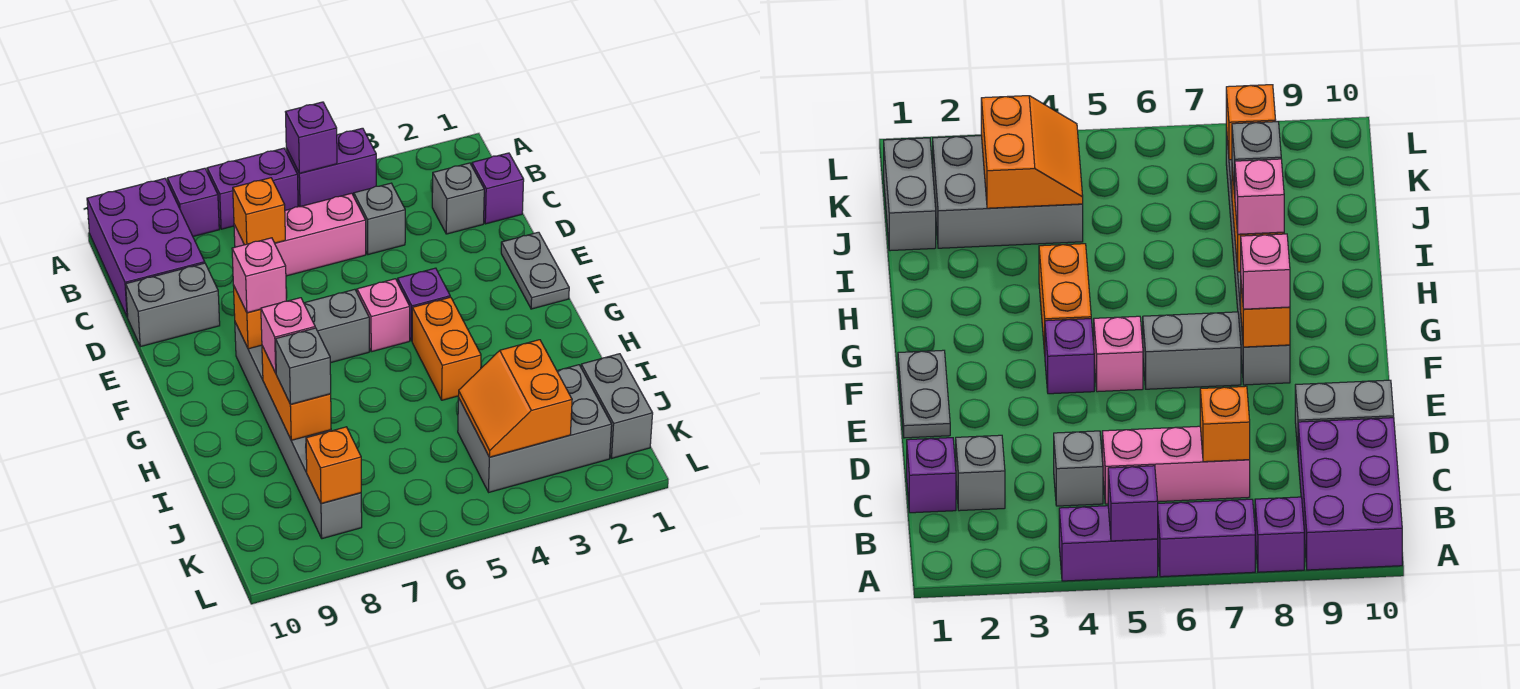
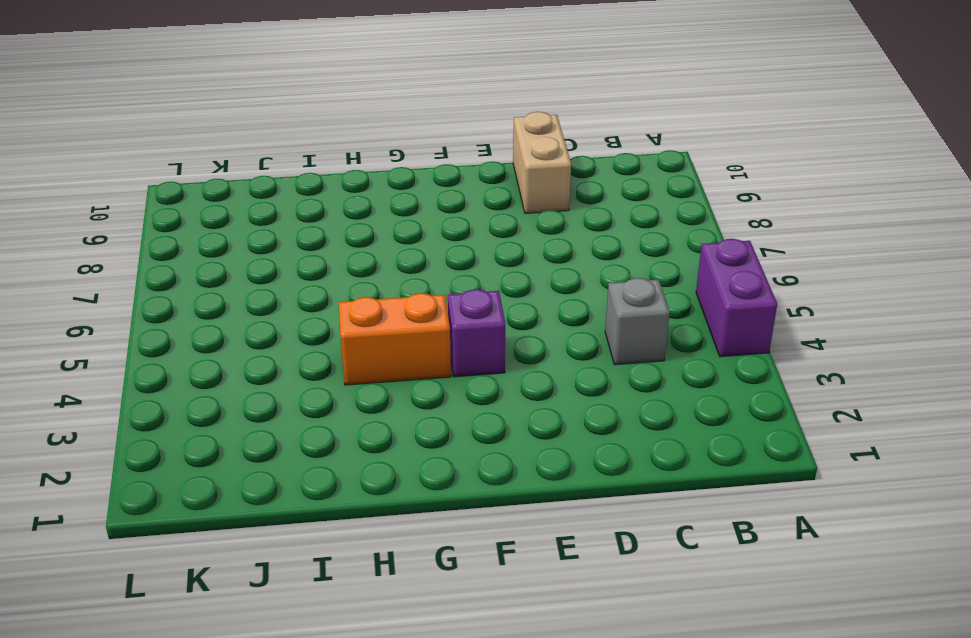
tan brick D9:D10 level 1 -> grey brick D9:D10 level 1
none -> purple brick A6:A7 level 1
none -> purple brick A8 level 1
none -> purple brick A9:C10 level 1

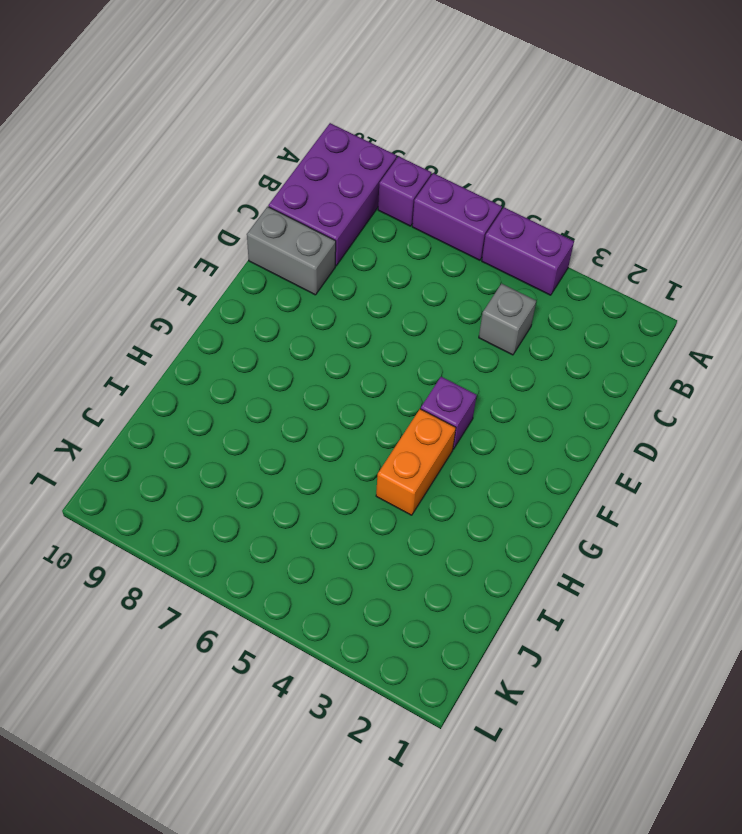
none -> purple brick C1 level 1
none -> grey brick C2 level 1
none -> pink brick C5:C7 level 1

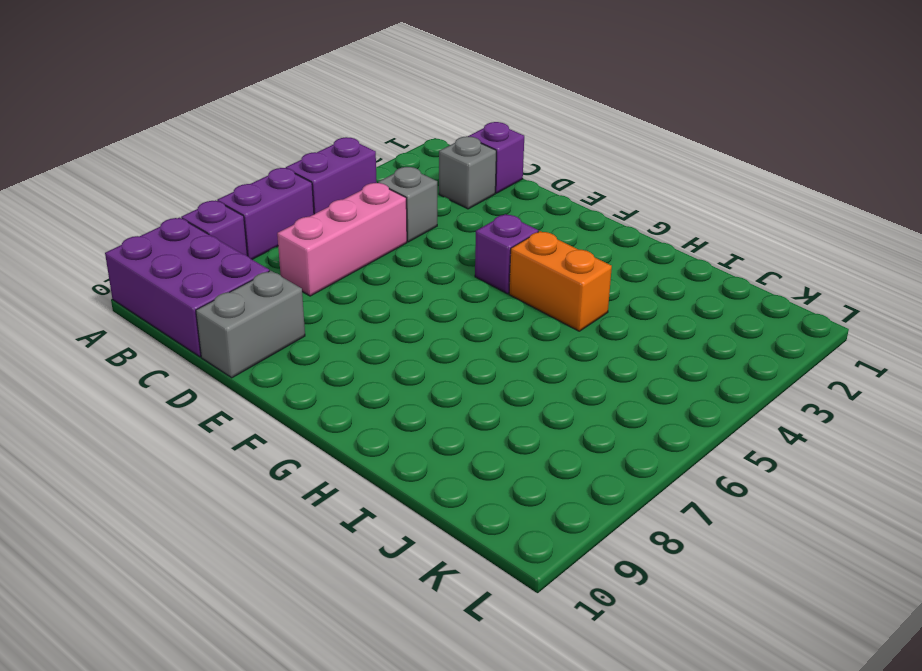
none -> grey plate E1:F1 level 1
none -> pink brick F5 level 1
none -> grey brick F6:F7 level 1

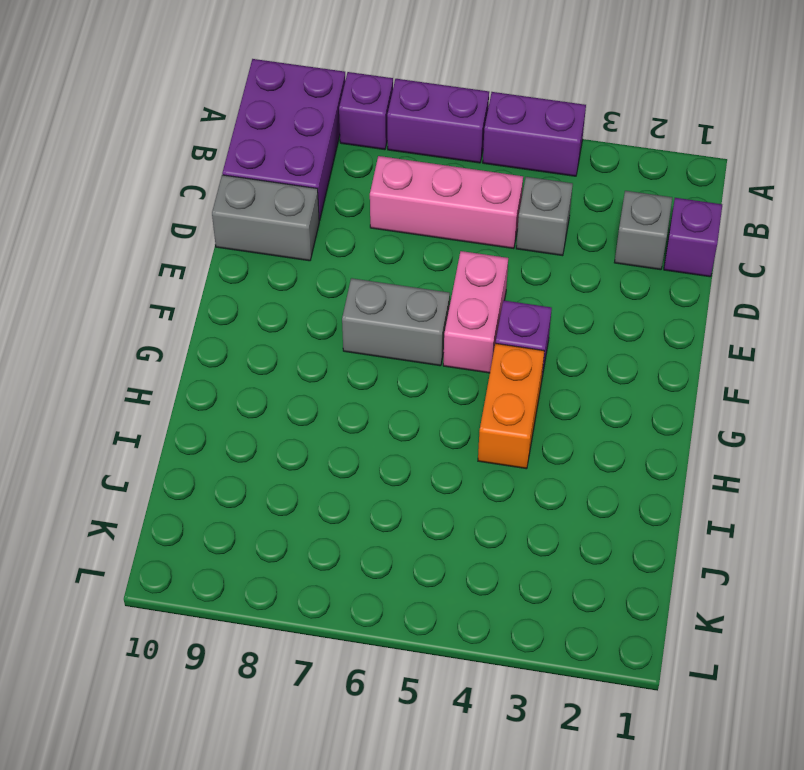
pink brick E5:F5 level 1 -> pink brick F5 level 1
none -> grey plate E1:F1 level 1
none -> grey brick F8:K8 level 1
none -> grey brick J1:K1 level 1

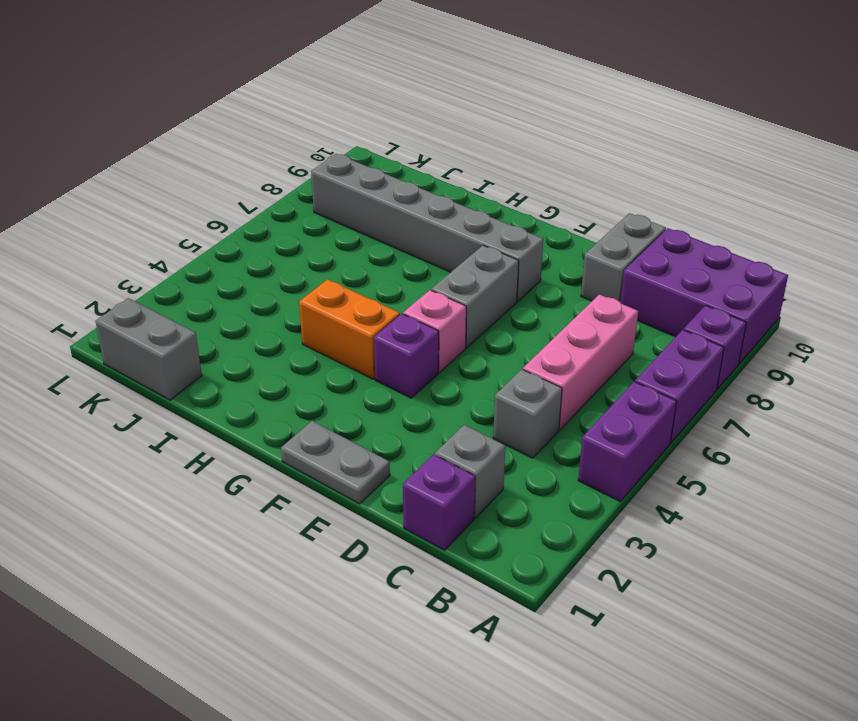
none -> grey brick J2:K4 level 1
none -> purple brick A5 level 2
none -> orange brick C7 level 2

